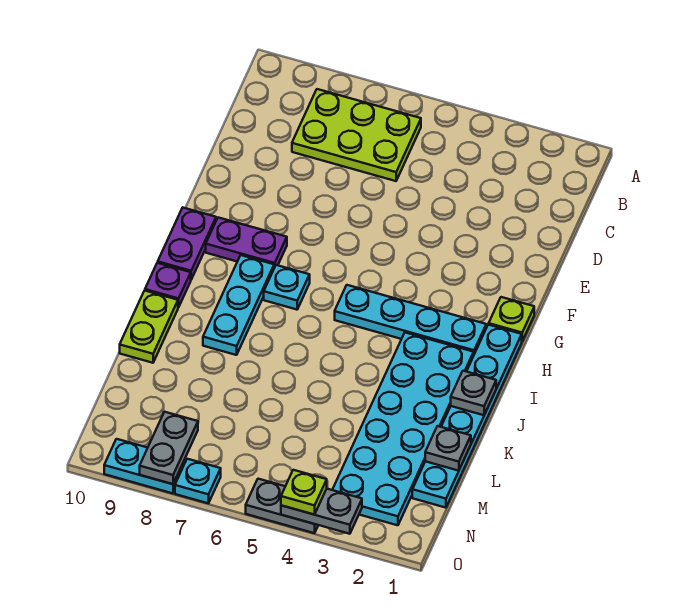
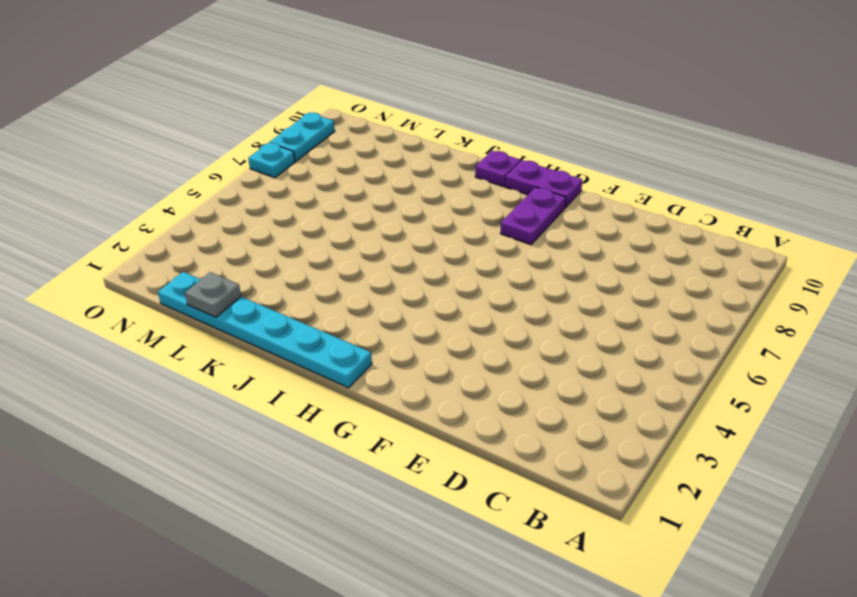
none -> lime plate B6:C8 level 1
none -> lime plate G1 level 1
none -> cyan plate H2:H5 level 1

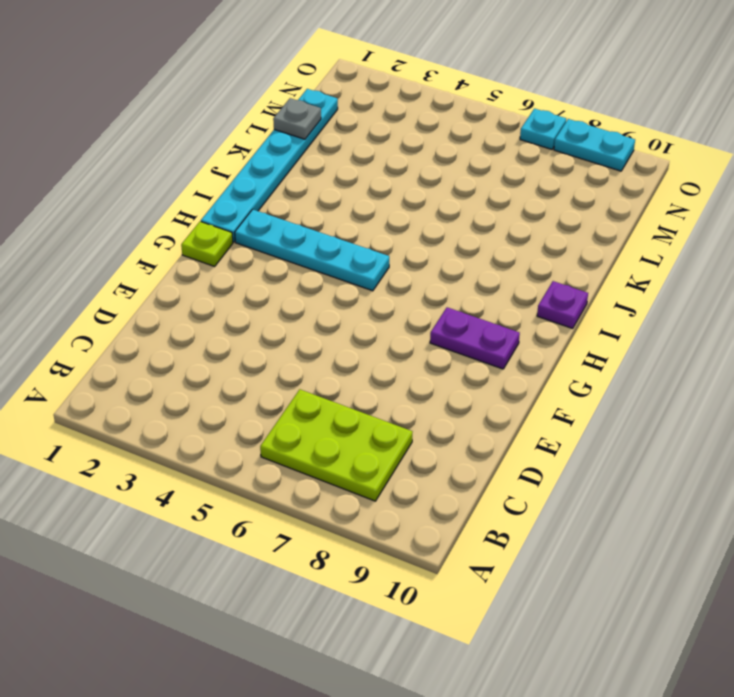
none -> purple plate G10:H10 level 1
none -> cyan plate H7 level 1
none -> cyan plate H8:J8 level 1

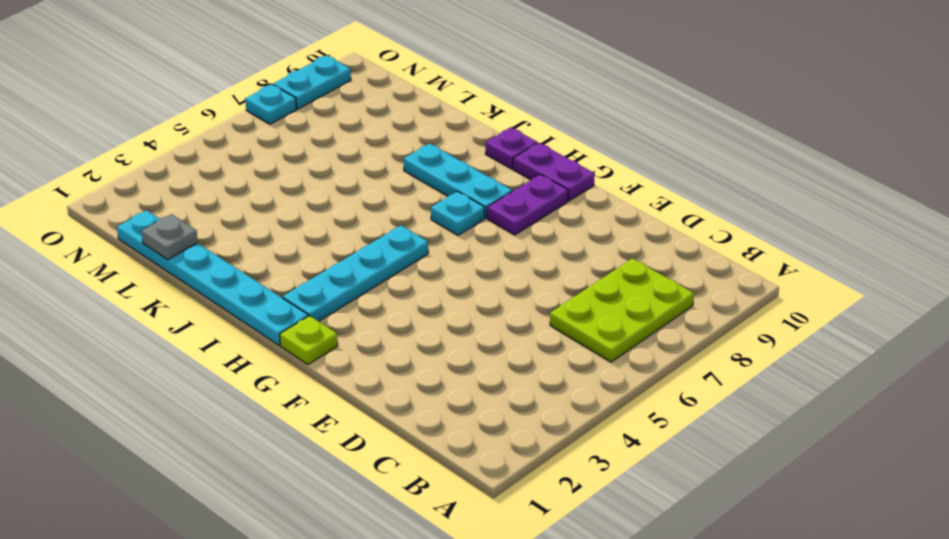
none -> cyan plate I2:N3 level 1
none -> lime plate J10:K10 level 1
none -> grey plate O4:O5 level 1

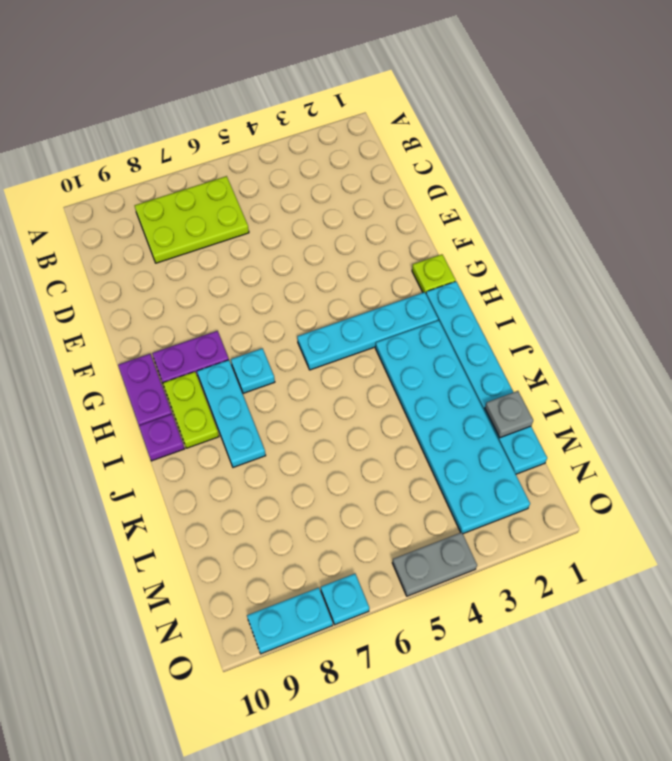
lime plate H9:I9 level 1 -> lime plate J10:K10 level 1
none -> grey plate J1 level 2
none -> grey plate N8:O8 level 2
none -> grey plate O3:O4 level 2

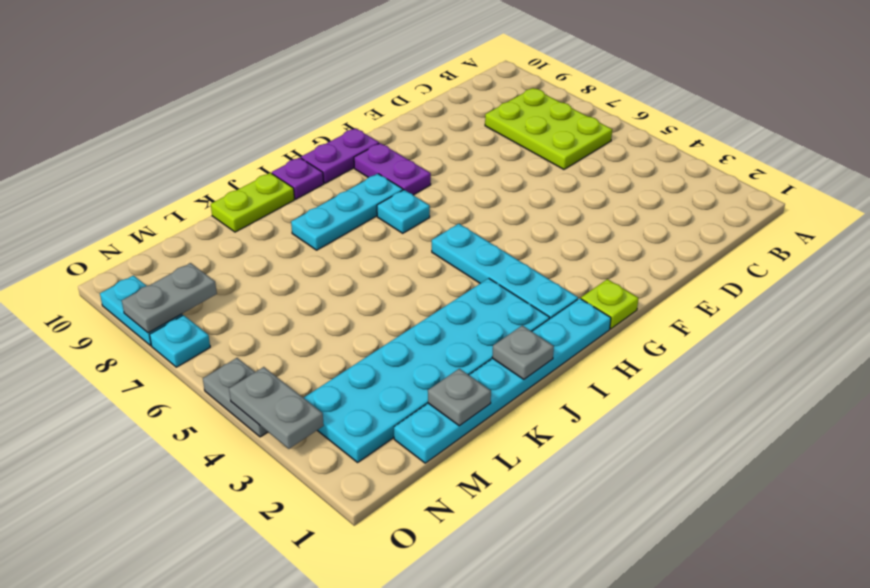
none -> lime plate O4 level 3

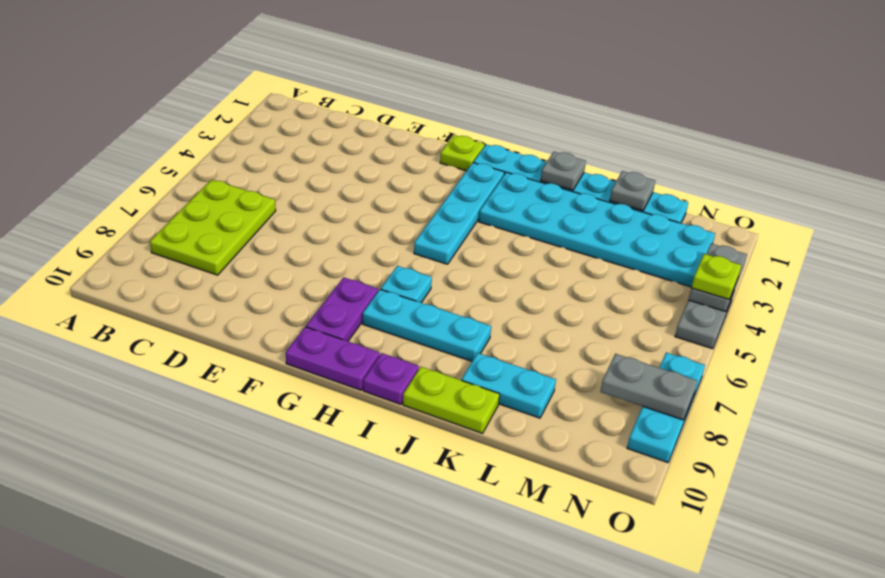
cyan plate K9:L9 level 1 -> none

